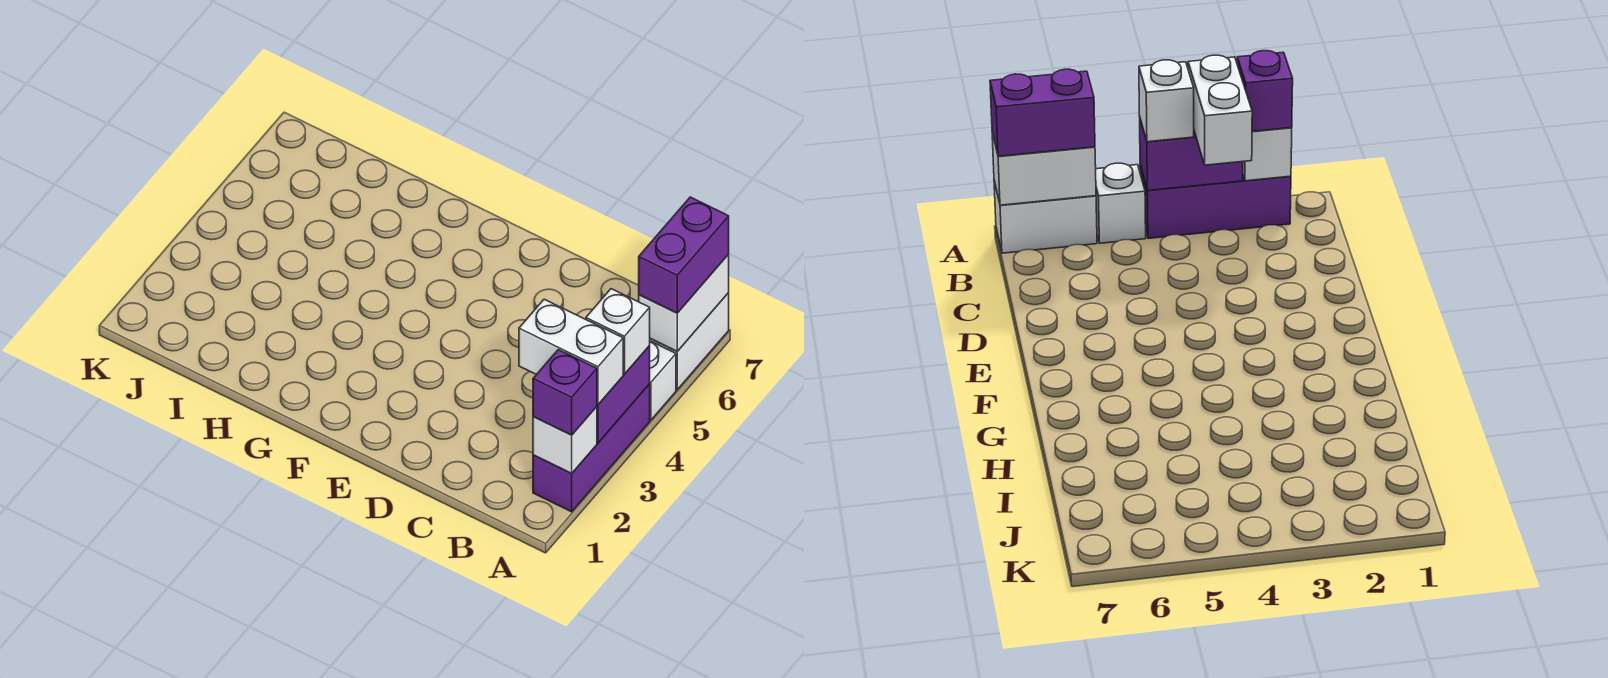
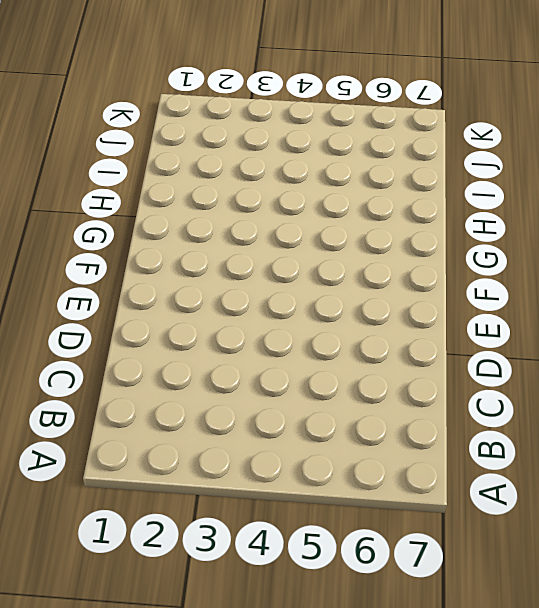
none -> purple brick A2:A4 level 1
none -> white brick A5 level 1

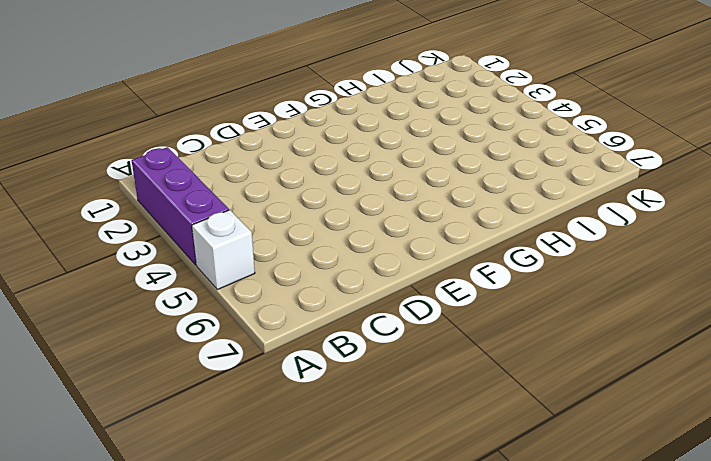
none -> white brick A6:A7 level 1
none -> white brick A2 level 2

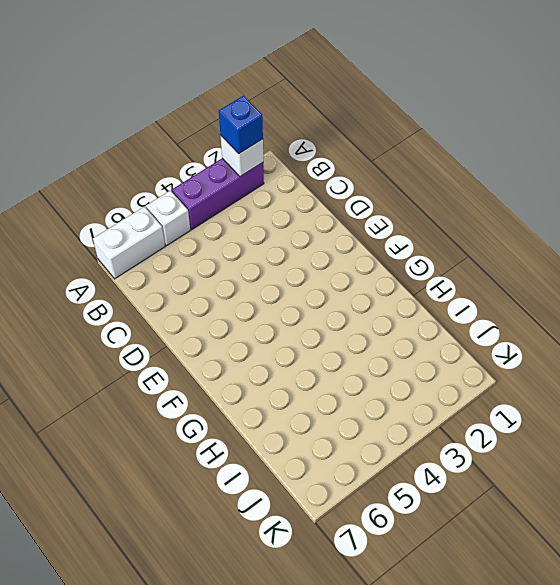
blue brick A2 level 3 -> purple brick A2 level 3
none -> purple brick A3:A4 level 2
none -> white brick A6:A7 level 2

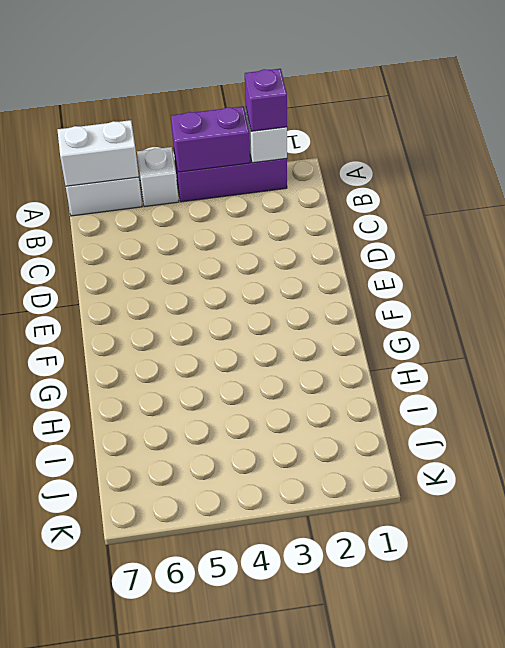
none -> white brick A3:B3 level 3
none -> white brick A4 level 3

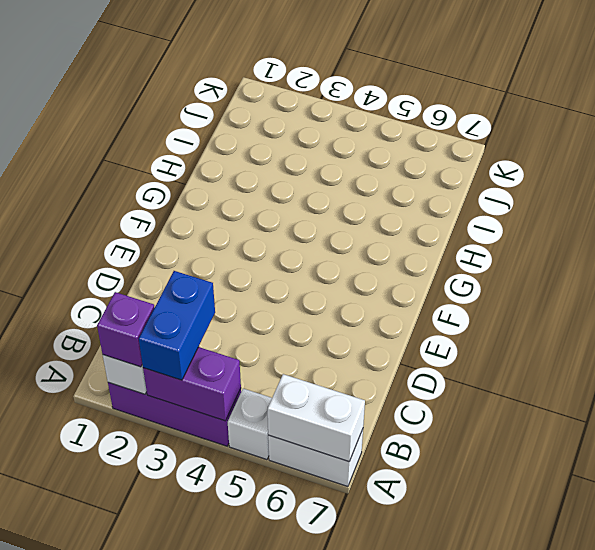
blue brick A3:B3 level 3 -> white brick A3:B3 level 3
none -> white brick A4 level 3
none -> purple brick A6:A7 level 3

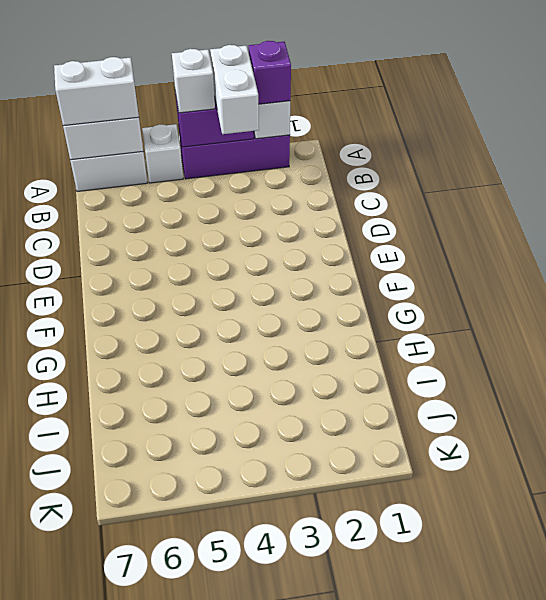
white brick A6:A7 level 3 -> purple brick A6:A7 level 3

